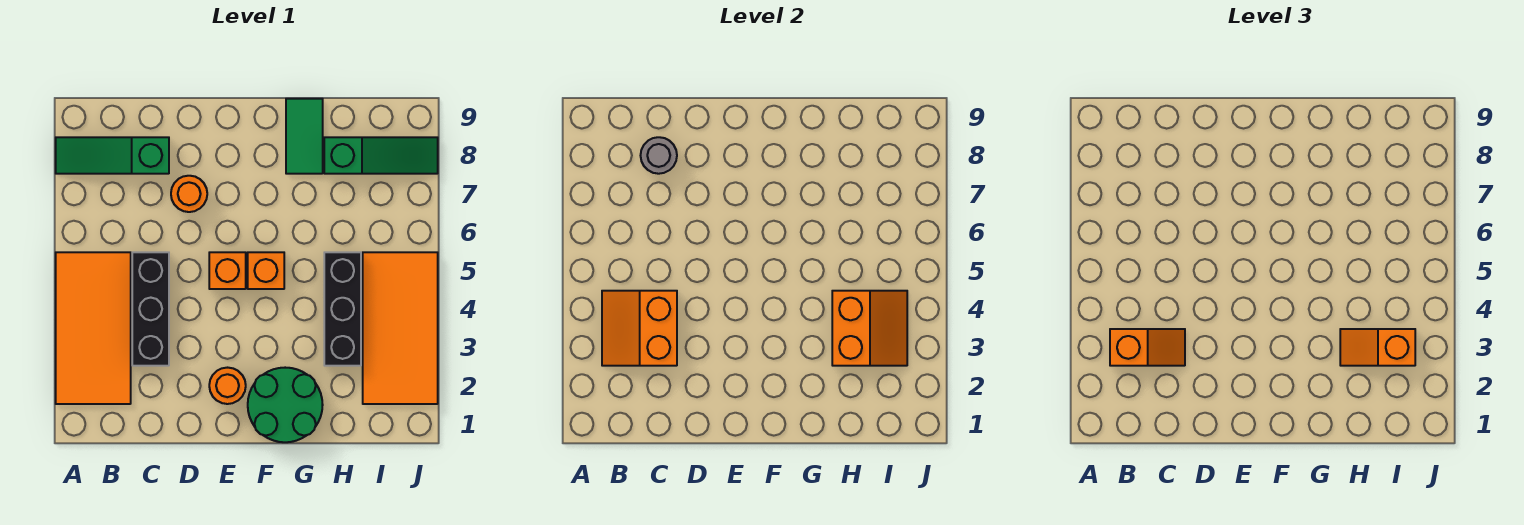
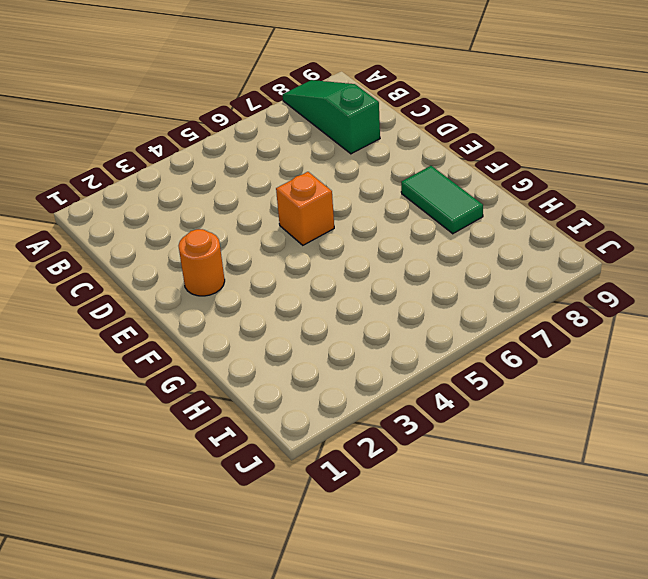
green tile F8:G8 level 1 -> green tile G8:G9 level 1
none -> orange tile A2:B5 level 1
none -> black brick C3:C5 level 1
none -> orange round brick D7 level 1

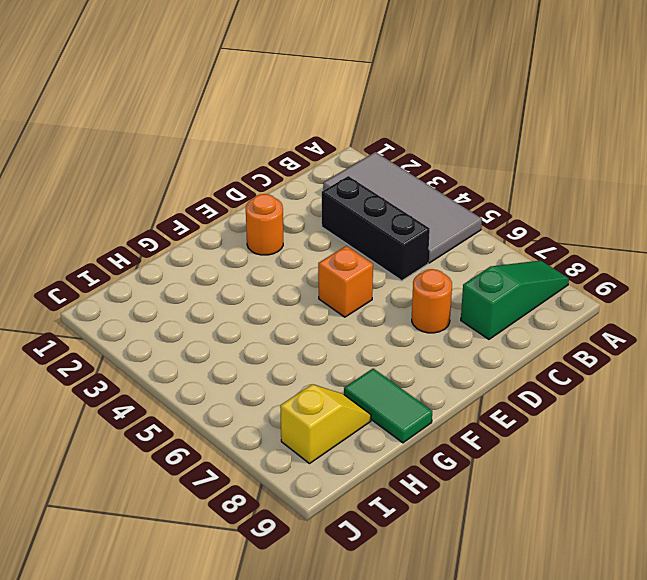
grey tile A2:B5 level 1 -> orange tile A2:B5 level 1
yellow slope H8:I8 level 1 top I -> green slope H8:J8 level 1 top H
none -> green round brick F1:G2 level 1
none -> orange brick F5 level 1
none -> black brick H3:H5 level 1

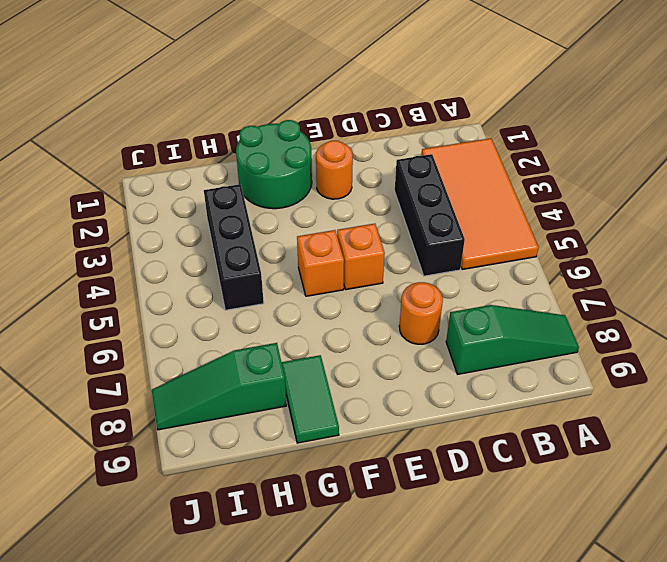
none -> orange tile I2:J5 level 1
none -> orange slope B3:C4 level 2 top C
none -> grey round brick C8 level 2

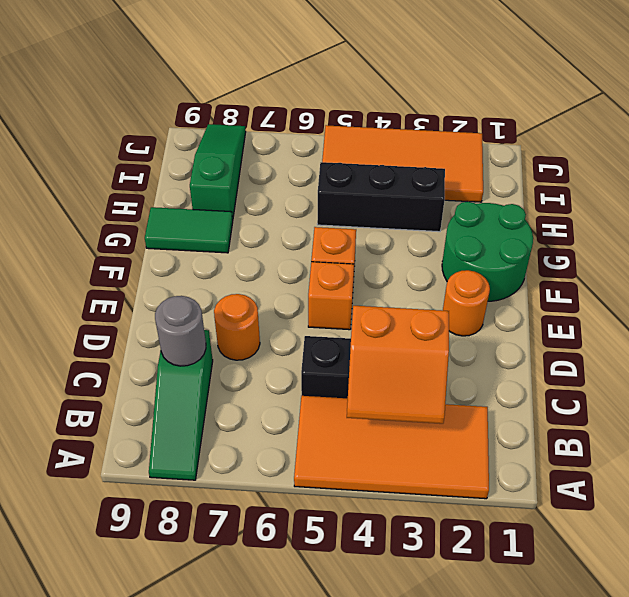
none -> orange slope H3:I4 level 2 top H
none -> orange slope B3:C3 level 3 top B
none -> orange slope H3:I3 level 3 top I

